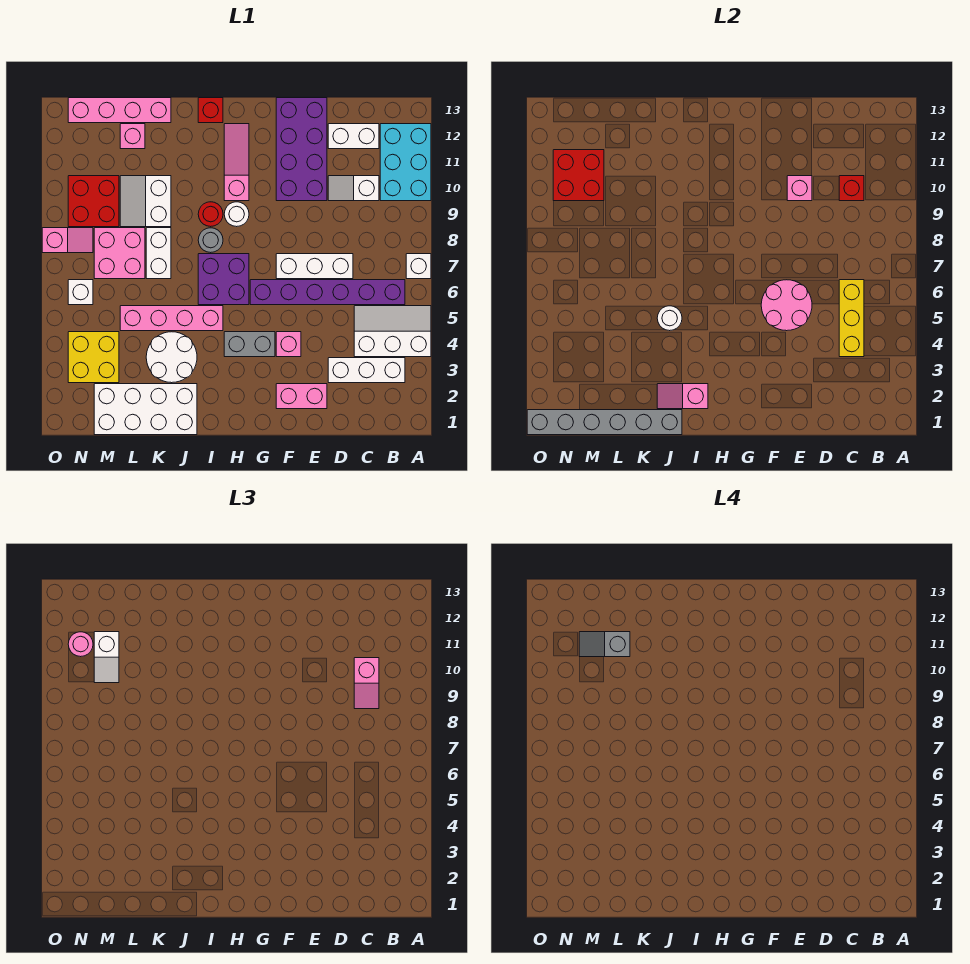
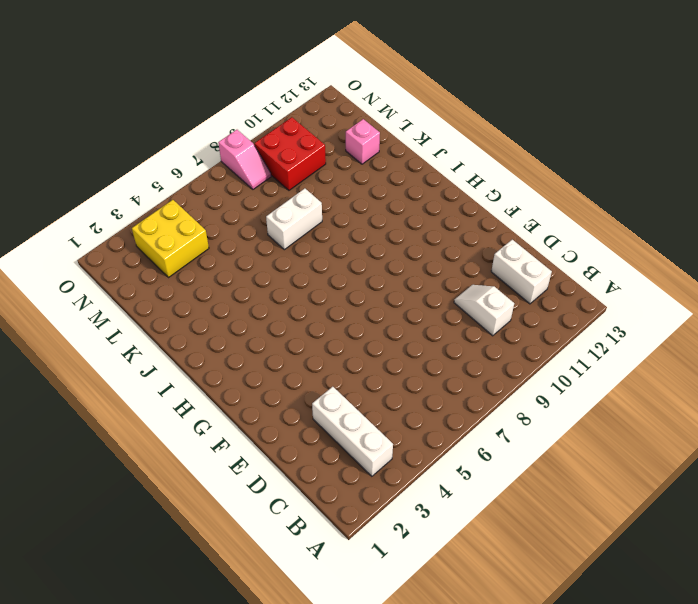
none -> white slope A4:C5 level 1 top 4
none -> white brick A7 level 1
none -> cyan brick A10:B12 level 1
none -> purple brick B6:G6 level 1

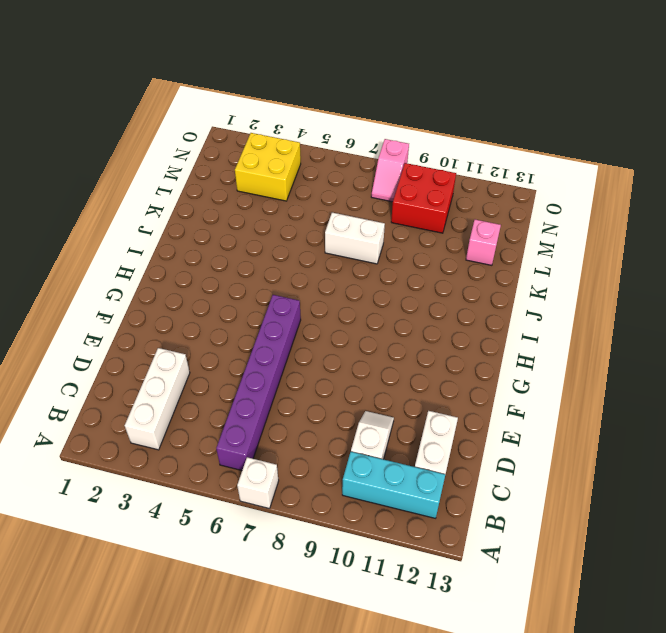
cyan brick B10:B12 level 1 -> cyan brick A10:B12 level 1
none -> white slope A4:C5 level 1 top 4
none -> white brick D7:F7 level 1
none -> pink brick E2:F2 level 1
none -> purple brick E10:F13 level 1

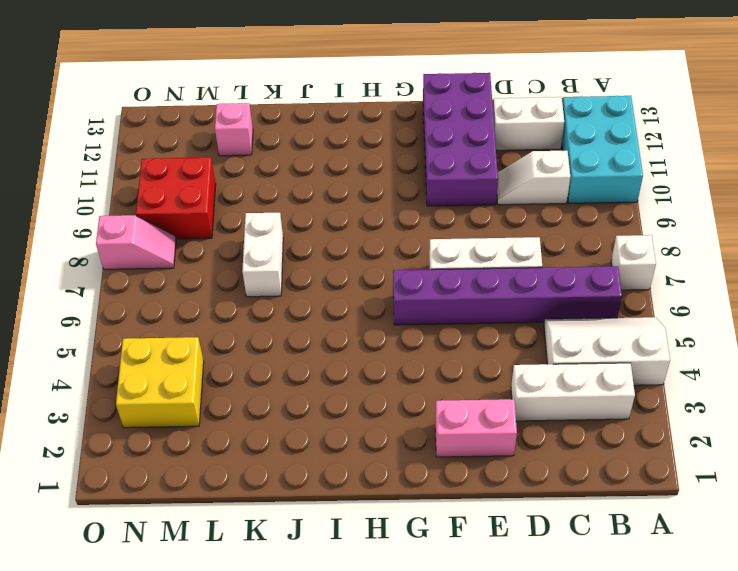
none -> pink brick F4 level 1
none -> grey brick G4:H4 level 1
none -> purple brick H6:I7 level 1
none -> white round brick H9 level 1

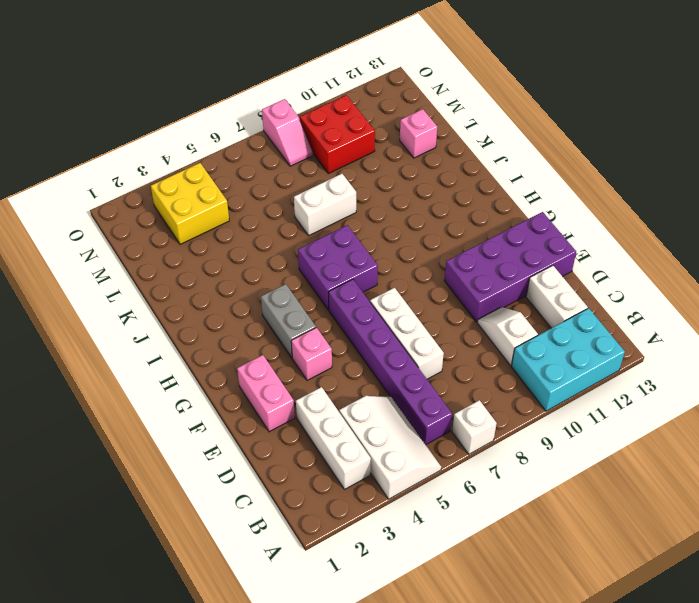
none -> white round brick H9 level 1
none -> pink slope H10:H12 level 1 top 10
none -> pink brick I5:L5 level 1
none -> grey round brick I8 level 1

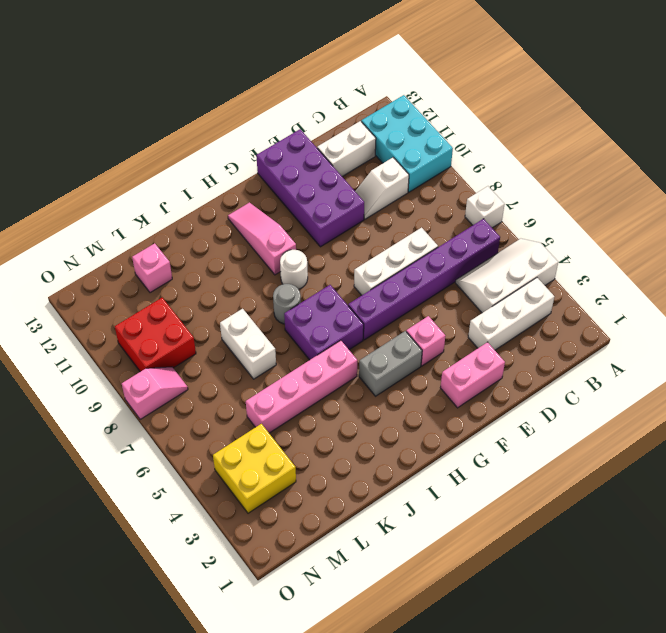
none -> red round brick I9 level 1
none -> red brick I13 level 1
none -> white brick J1:M2 level 1
none -> white round brick J3:K4 level 1

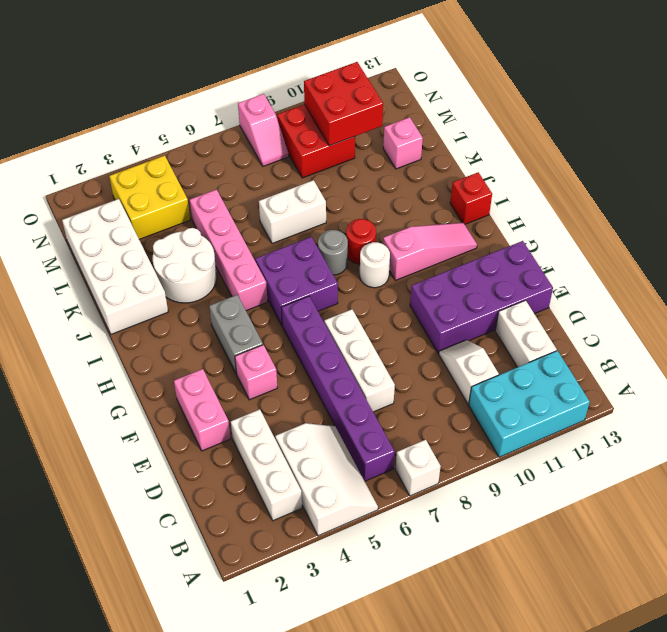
none -> white slope K9:L10 level 1 top K
none -> pink brick K13:N13 level 1
none -> pink brick L7:M8 level 1
none -> white brick N6 level 1

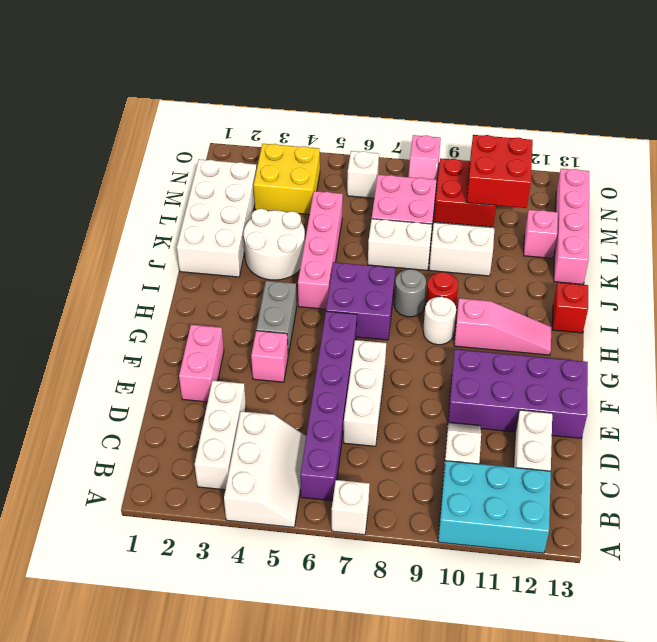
none -> yellow brick C4:C6 level 2
none -> red brick C10 level 2
none -> pink round brick E5:F6 level 2
none -> pink brick E10 level 2

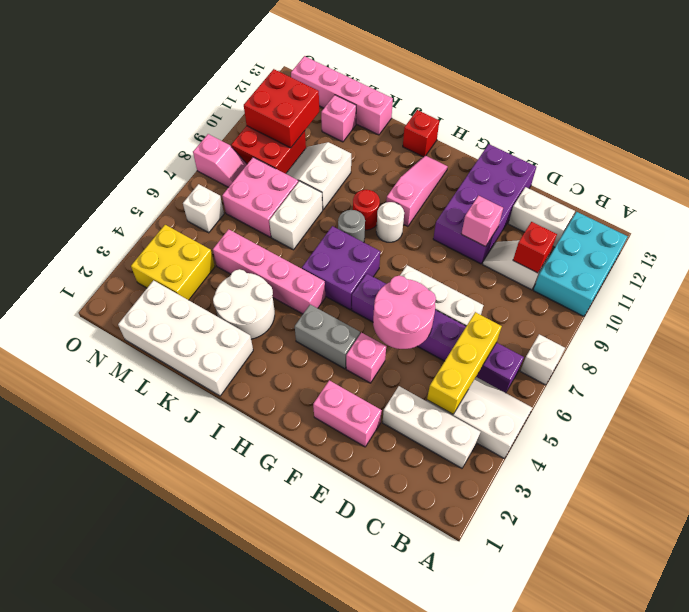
none -> pink slope I2:J2 level 2 top I
none -> grey brick J1:O1 level 2
none -> white round brick J5 level 2
none -> pink slope C9:C10 level 3 top 10

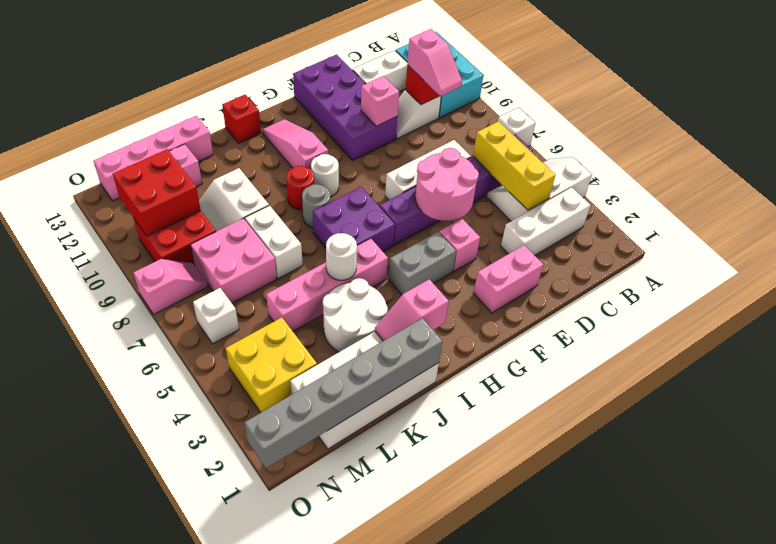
none -> white slope M10:M11 level 3 top 11
none -> pink round brick N11 level 3
none -> grey slope L11:M11 level 4 top L

